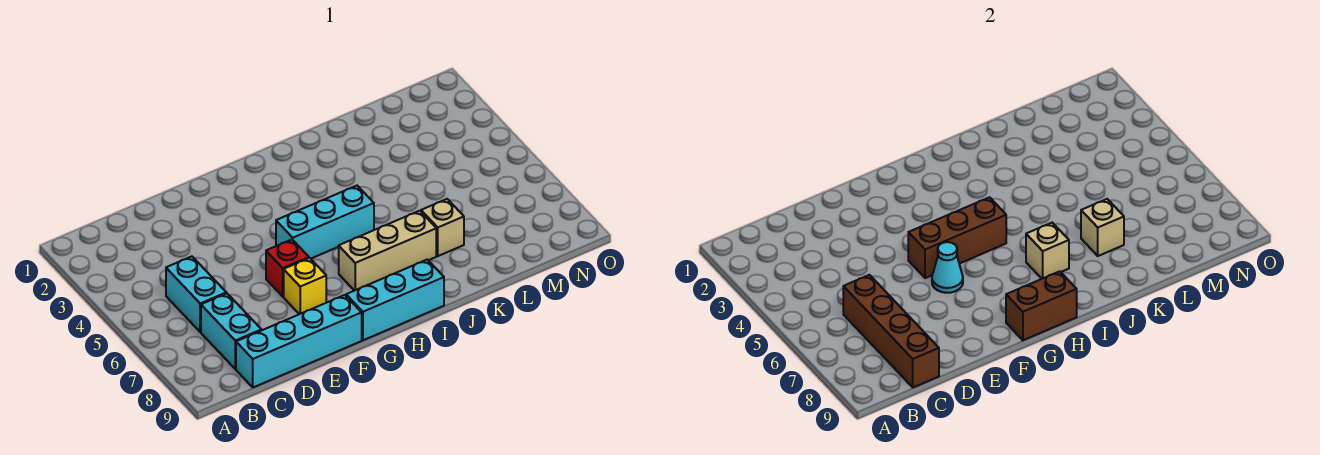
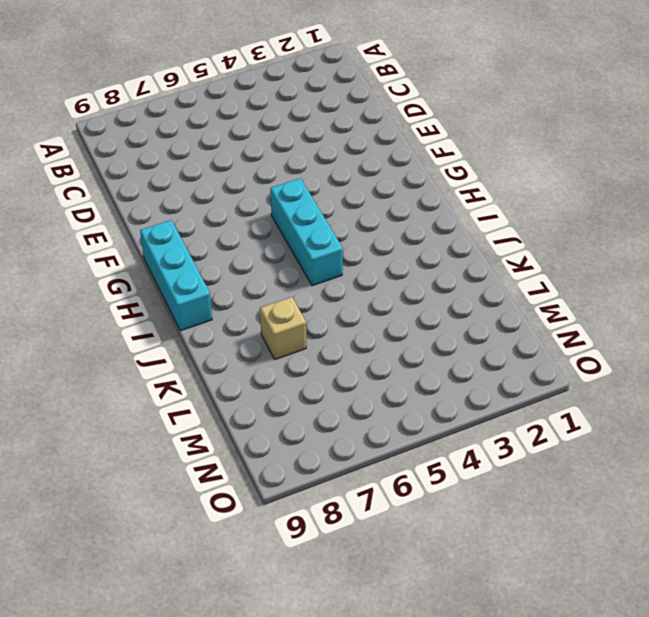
none -> cyan brick C5:C6 level 1
none -> cyan brick C7:C8 level 1
none -> cyan brick C9:F9 level 1

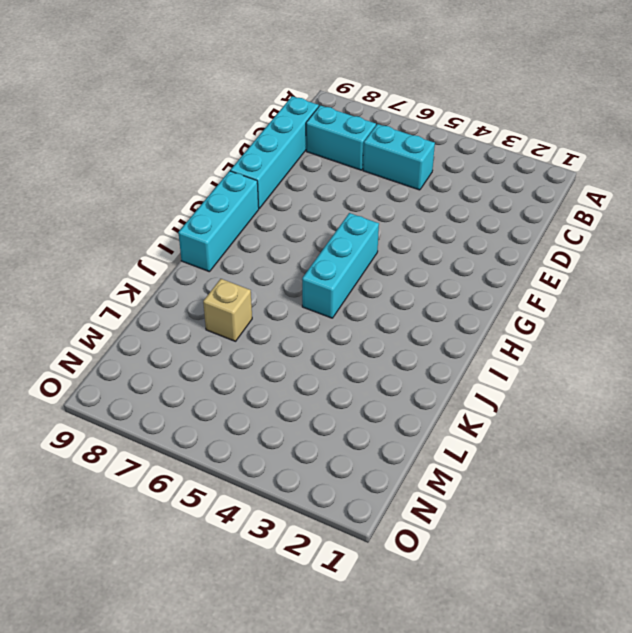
none -> red brick F6 level 1
none -> yellow brick F7 level 1
none -> tan brick H7:J7 level 1

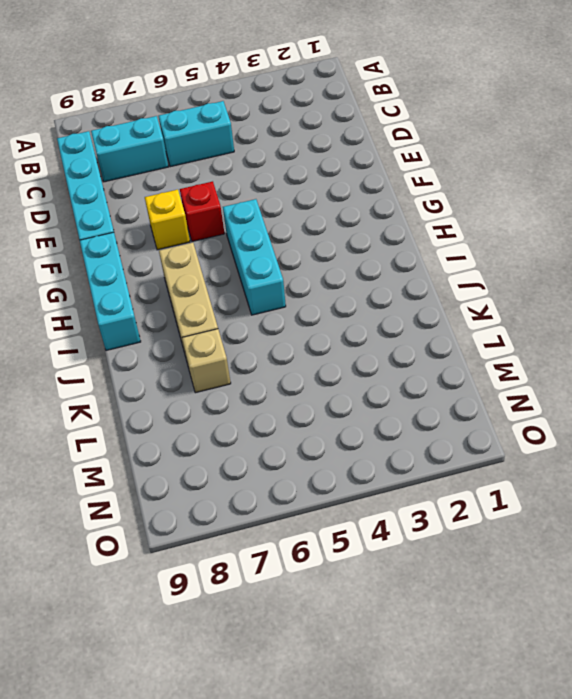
none -> brown brick C6:C9 level 2
none -> brown brick F5:H5 level 2
none -> cyan cone F6 level 2

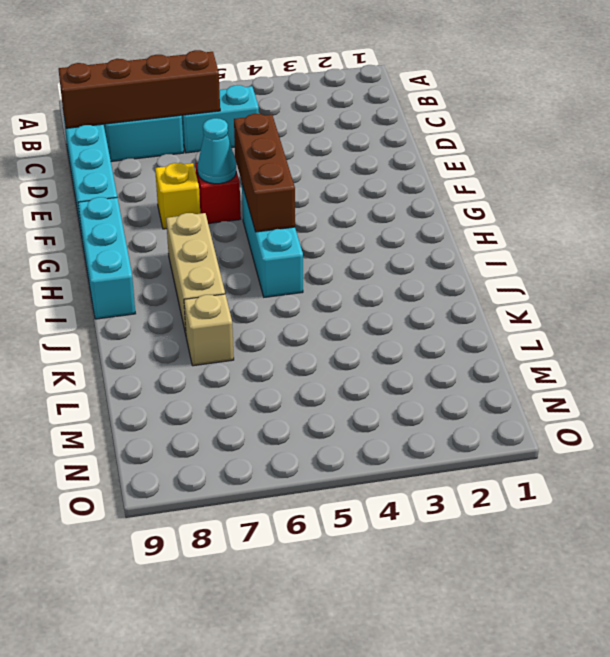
none -> brown brick G9:H9 level 2
none -> tan brick I7 level 2
none -> tan brick K7 level 2

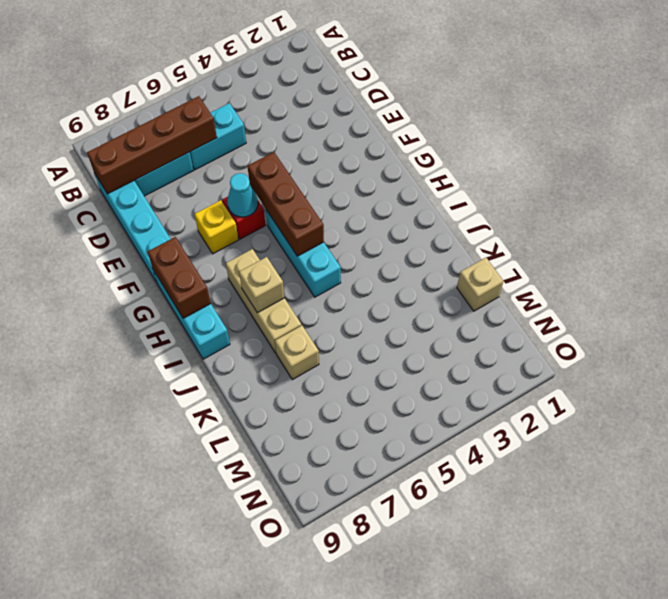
tan brick L1 level 1 -> tan brick K7 level 2

